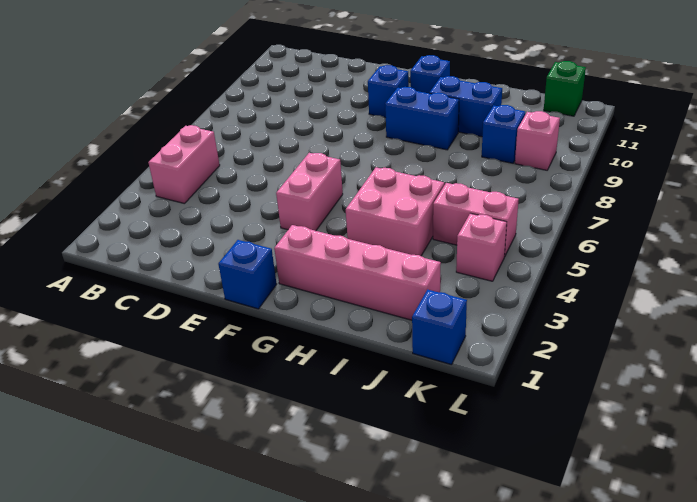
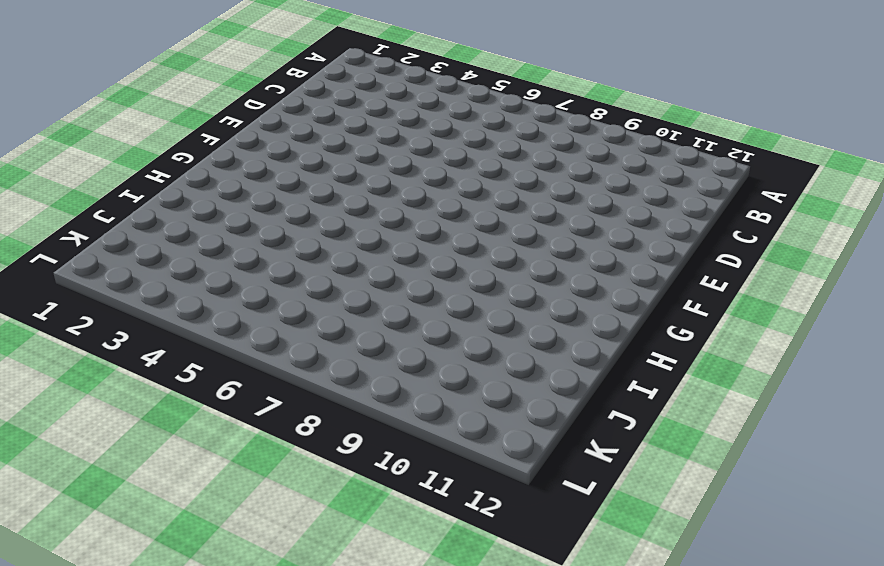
none -> pink brick B4:B5 level 1
none -> blue brick F1 level 1
none -> pink brick F4:F5 level 1

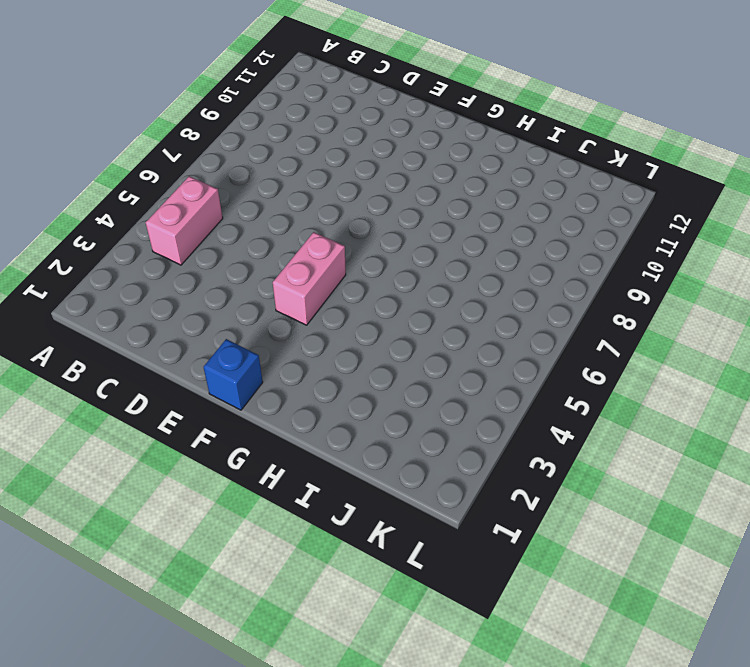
none -> blue brick F10 level 1
none -> pink brick G2:J2 level 1
none -> blue brick G9:H9 level 1

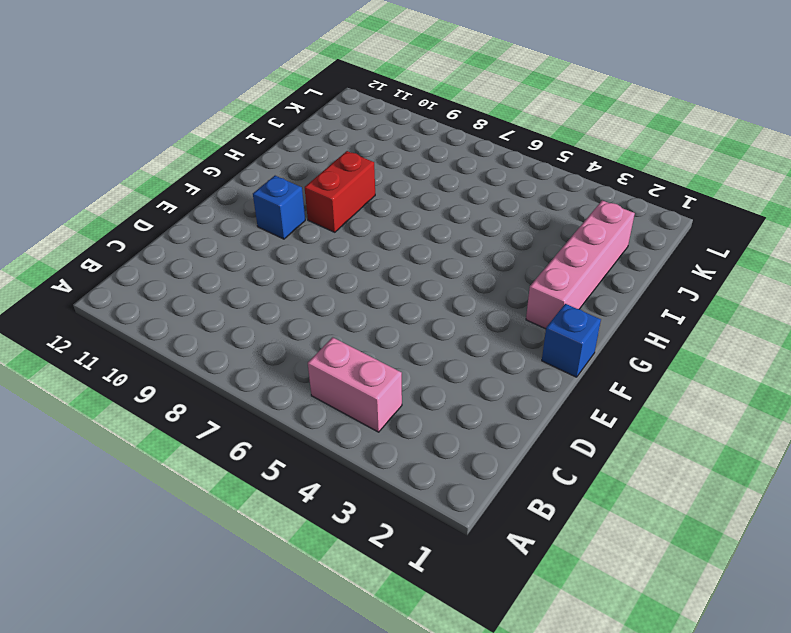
red brick G9:H9 level 1 -> blue brick G9:H9 level 1
none -> pink brick F4:F5 level 1
none -> blue brick G11 level 1
none -> pink brick H4:I5 level 1

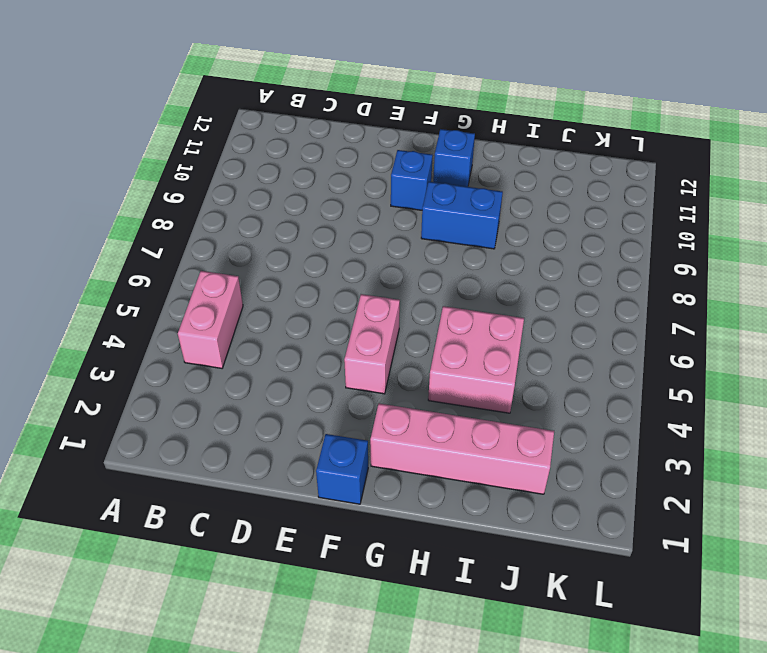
none -> blue brick H10:I10 level 1
none -> pink brick J5:K5 level 1
none -> blue brick J9 level 1

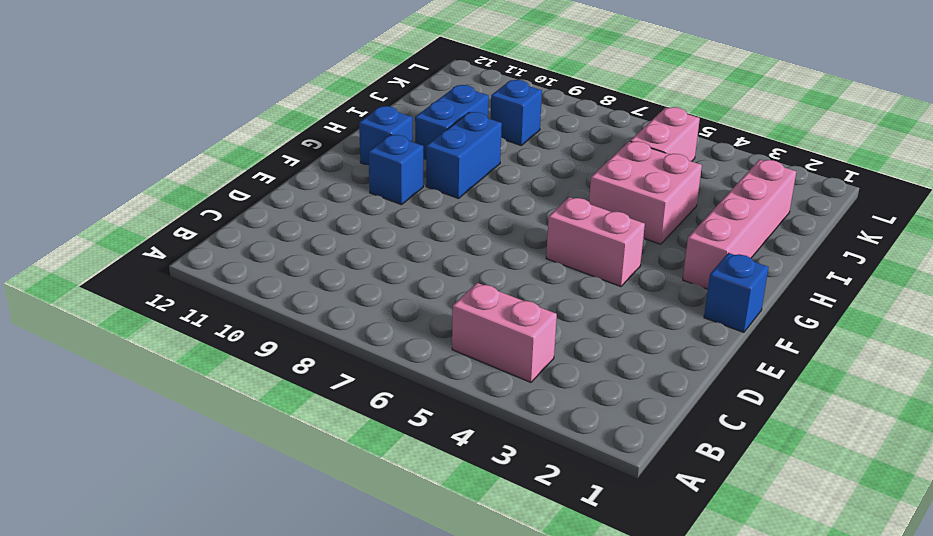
none -> blue brick K1 level 1
none -> pink brick K4 level 1
none -> pink brick K9 level 1

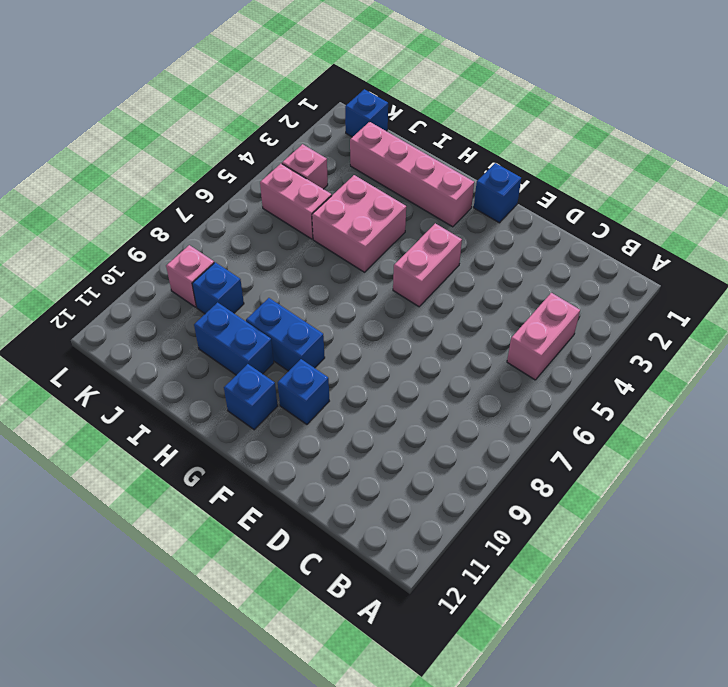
none -> green brick K12 level 1

